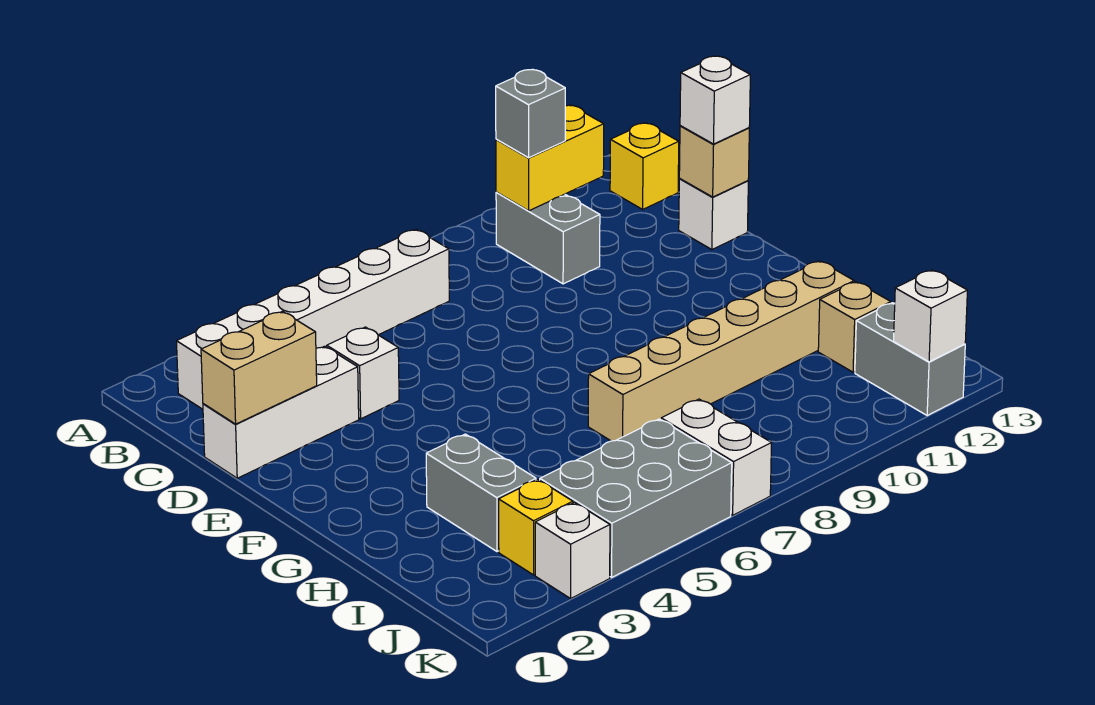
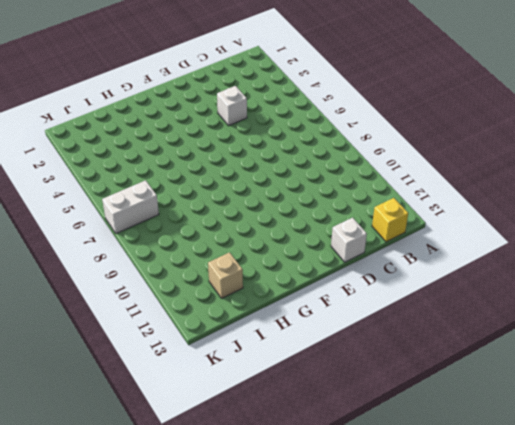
none -> white brick B2:B7 level 1
none -> grey brick B10:C10 level 1
none -> white brick D1:D3 level 1

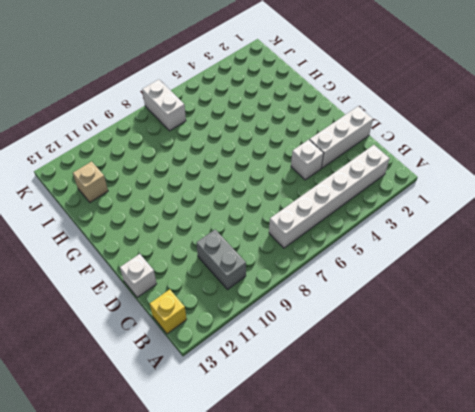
none -> grey brick H3:I3 level 1
none -> tan brick H7:H12 level 1
none -> yellow brick J3 level 1

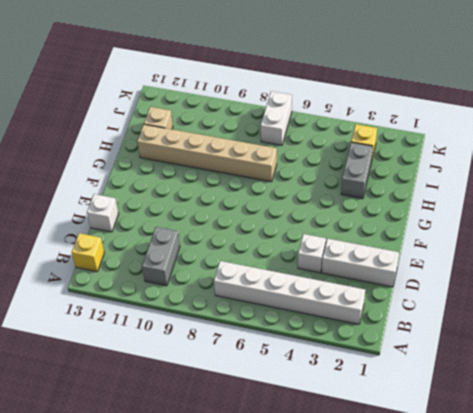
none -> grey brick J4:K6 level 1
none -> grey brick J12:K12 level 1
none -> white brick K3 level 1

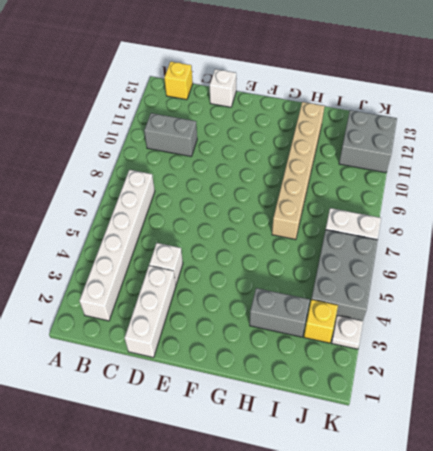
grey brick J11:K12 level 1 -> grey brick J12:K12 level 1
white plate K3 level 1 -> white brick K3 level 1
none -> tan brick I12 level 1
none -> yellow brick B10:B11 level 2
none -> tan brick D1:D2 level 2

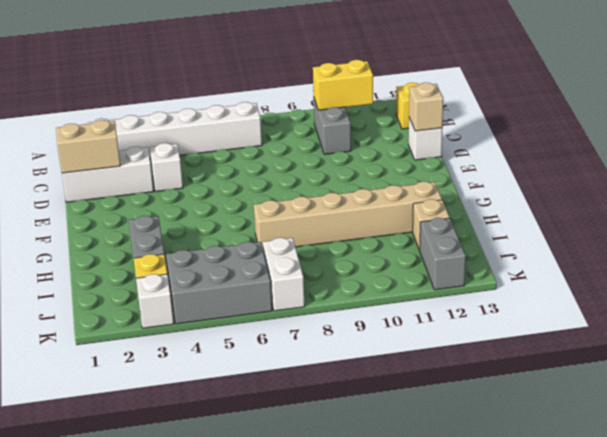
none -> white brick K12 level 2
none -> grey brick B10 level 3
none -> white brick D13 level 3

